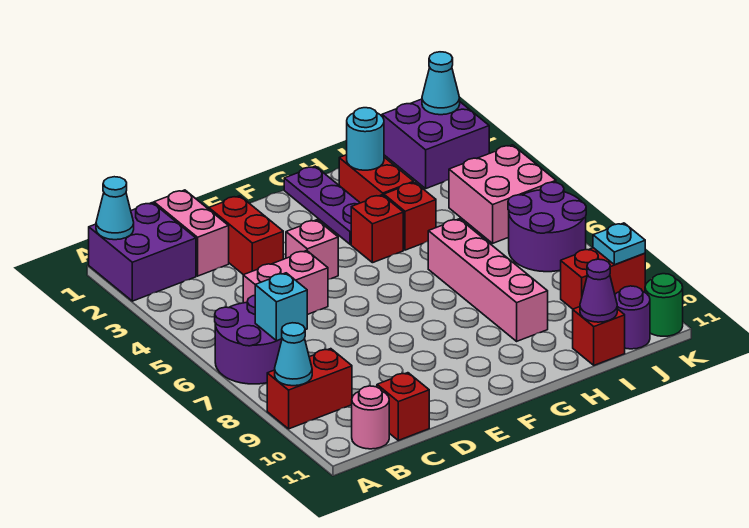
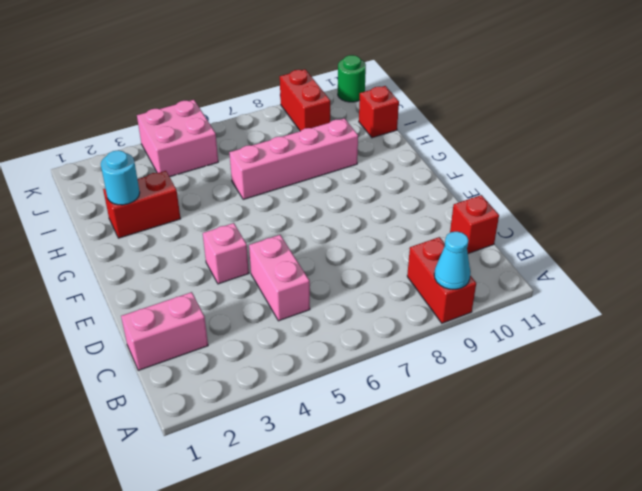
none -> purple brick A1:B2 level 1
none -> purple round brick A6:B7 level 1
none -> pink round brick B11 level 1

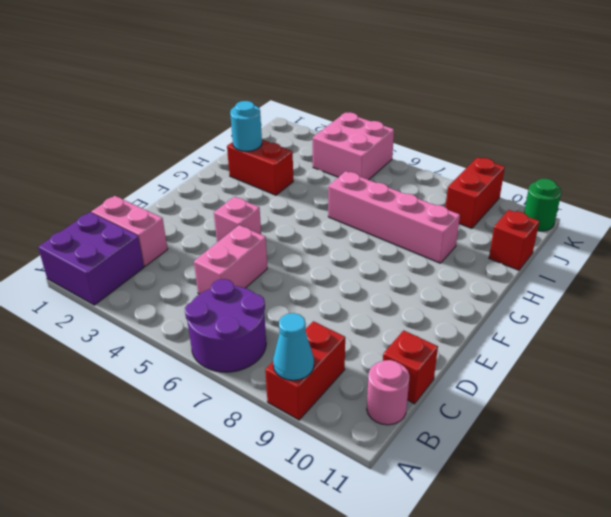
none -> red brick D2:D3 level 1
none -> purple plate G1:G3 level 1
none -> red brick G4 level 1

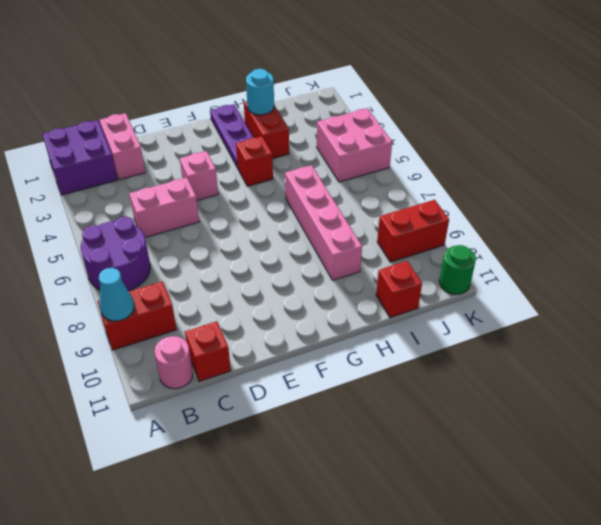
none -> red brick D2:D3 level 1
none -> red brick H4 level 1
none -> purple brick J1:K2 level 1

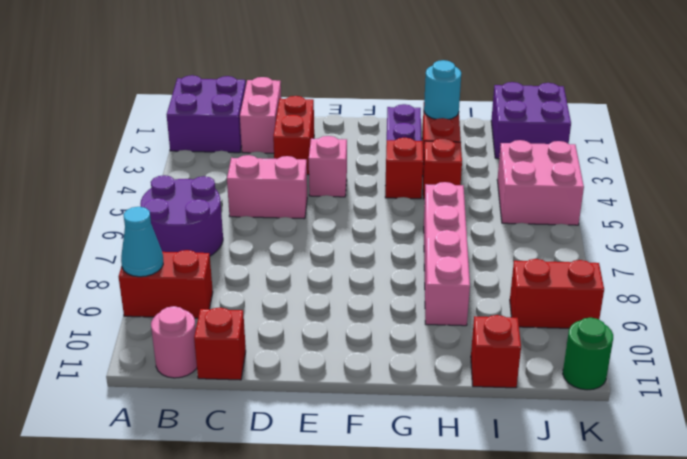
none -> purple round brick J6:K7 level 1
none -> purple round brick J11 level 1
none -> cyan cone A1 level 2

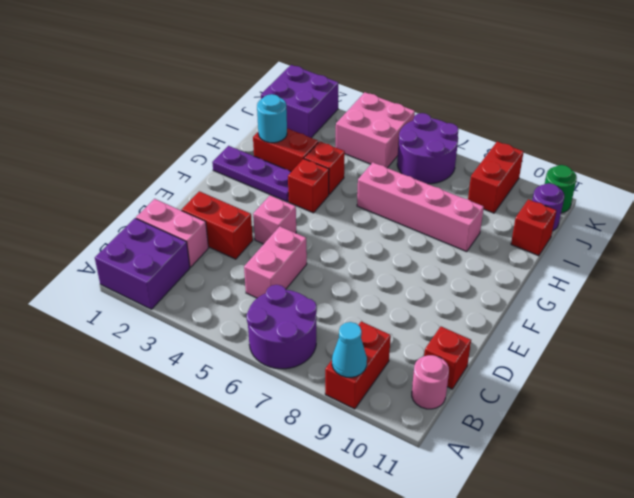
none -> cyan cone A1 level 2
none -> cyan brick B7 level 2
none -> purple cone I11 level 2

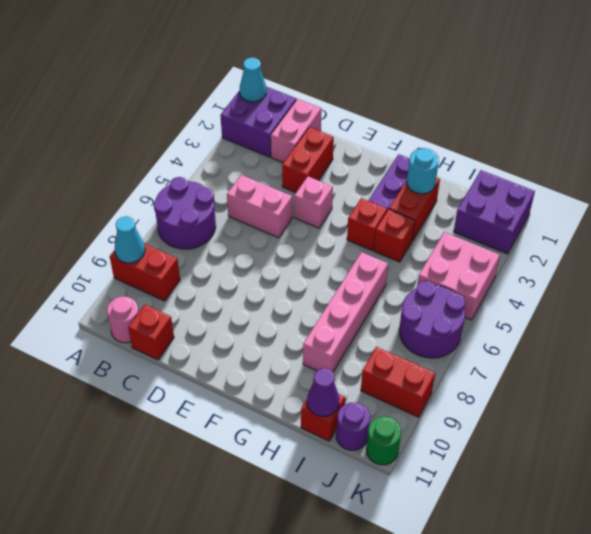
none -> cyan brick B7 level 2
none -> cyan cone K1 level 2
none -> cyan plate K9 level 2

